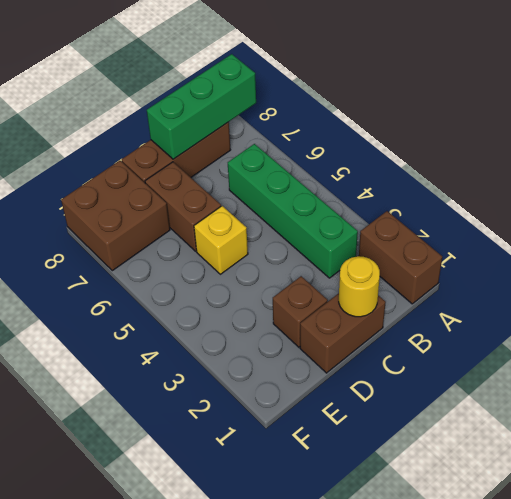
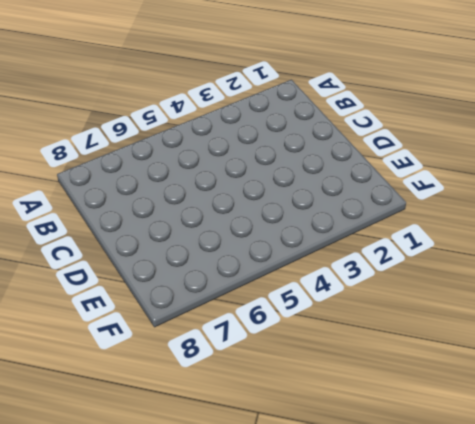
none -> brown brick A1:A2 level 1
none -> green brick B3:B6 level 1

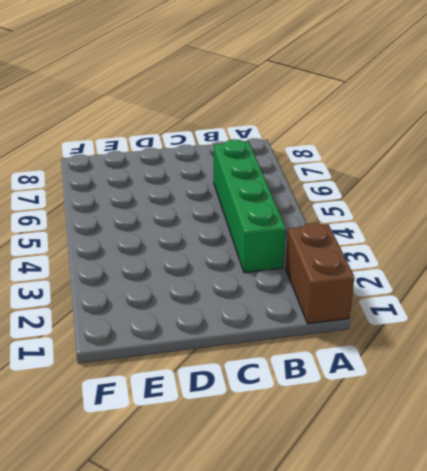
none -> brown brick B8:D8 level 1
none -> brown brick C1:D1 level 1

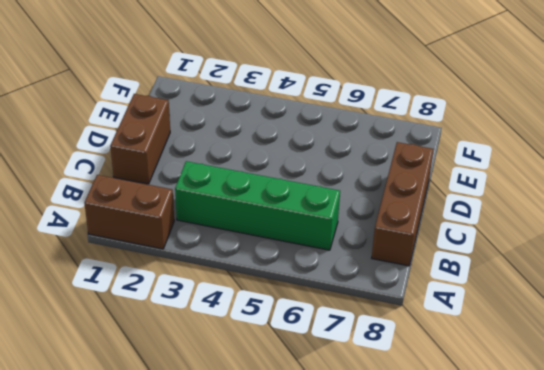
none -> brown brick D2 level 1
none -> yellow brick D5 level 1

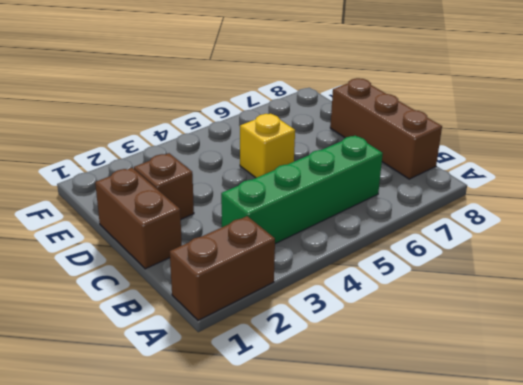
none -> brown brick D6:D7 level 1
none -> brown brick E7:F8 level 1

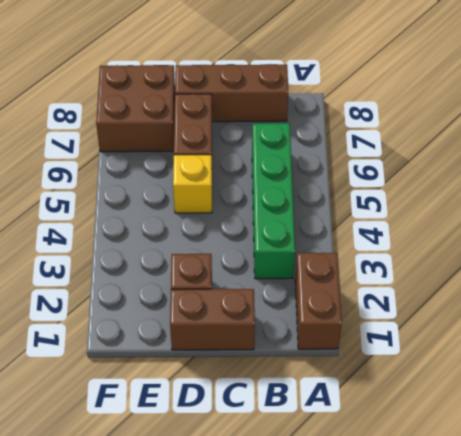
none -> green brick A8:C8 level 2
none -> yellow round brick C1 level 2

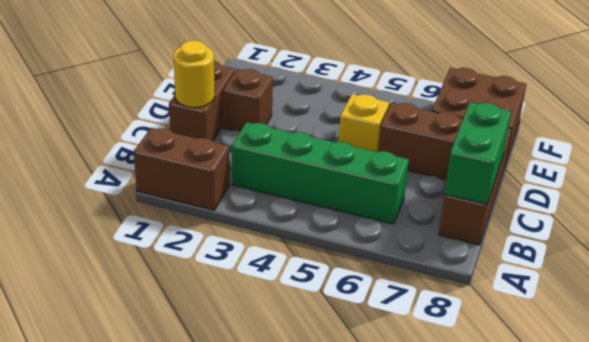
green brick B8:C8 level 2 -> green brick A8:C8 level 2

